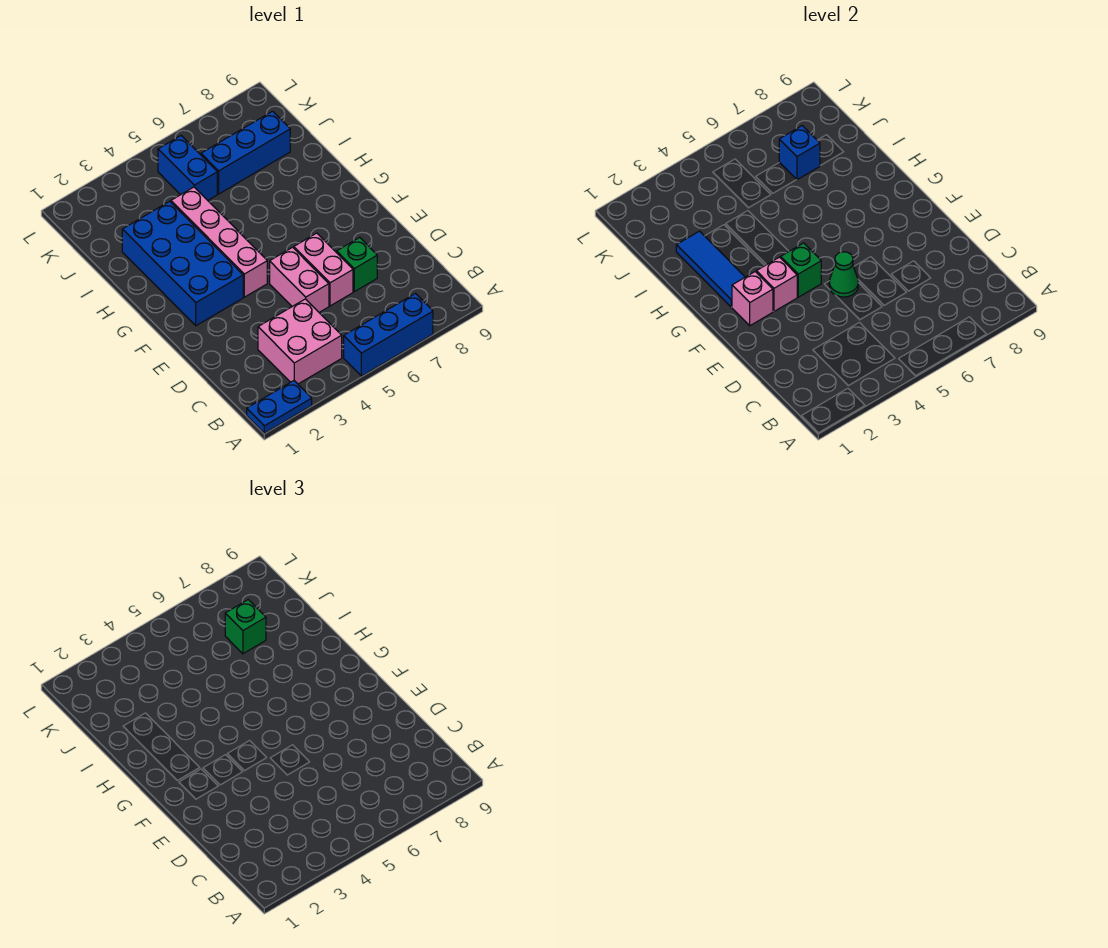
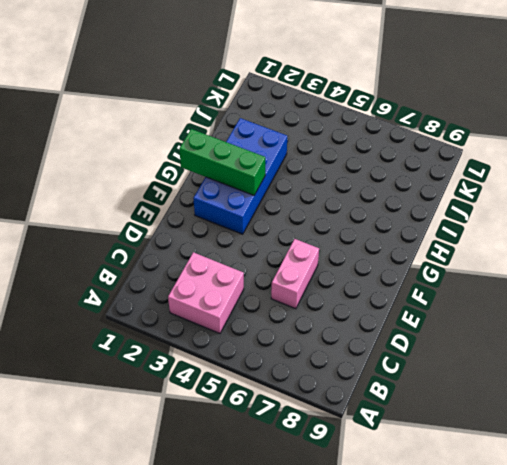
green brick G1:G3 level 2 -> blue tile G2:I2 level 2
none -> blue plate A1:A2 level 1
none -> blue brick A5:A7 level 1
none -> pink brick D5:E5 level 1

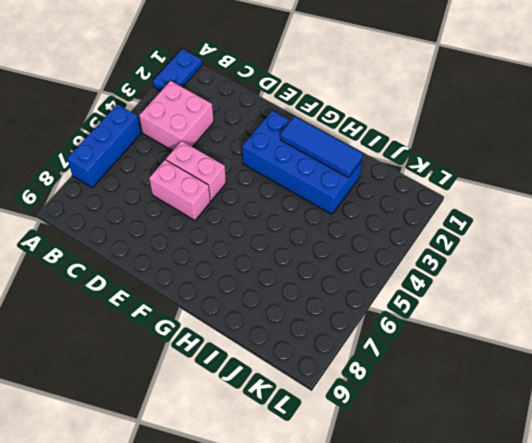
none -> green brick D7 level 1
none -> pink brick F4:I4 level 1
none -> blue brick J5:K5 level 1

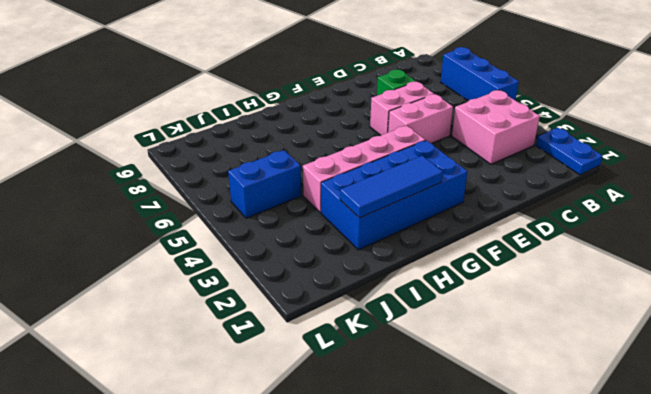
none -> blue brick J6:J8 level 1
none -> green cone E5 level 2
none -> pink brick F2 level 2

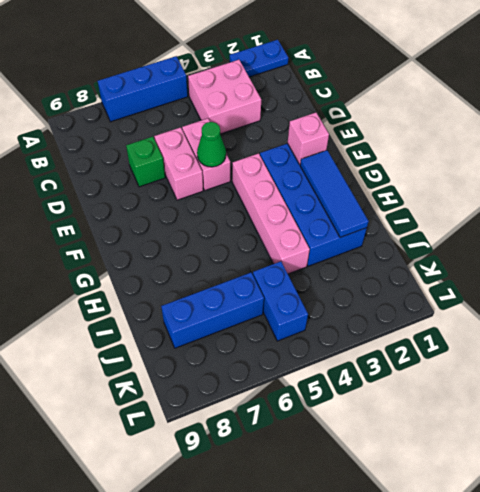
none -> pink brick F3 level 2
none -> green brick F4 level 2
none -> blue brick J7 level 2

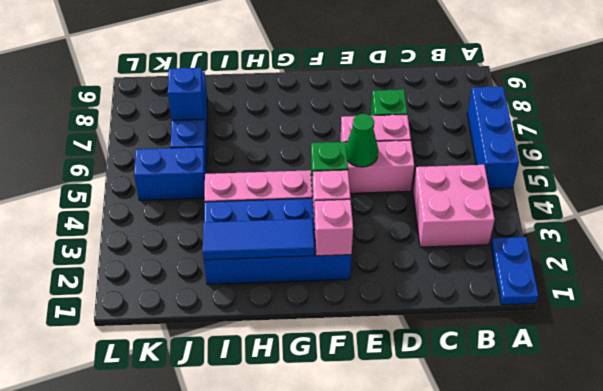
none -> green brick J7 level 3

